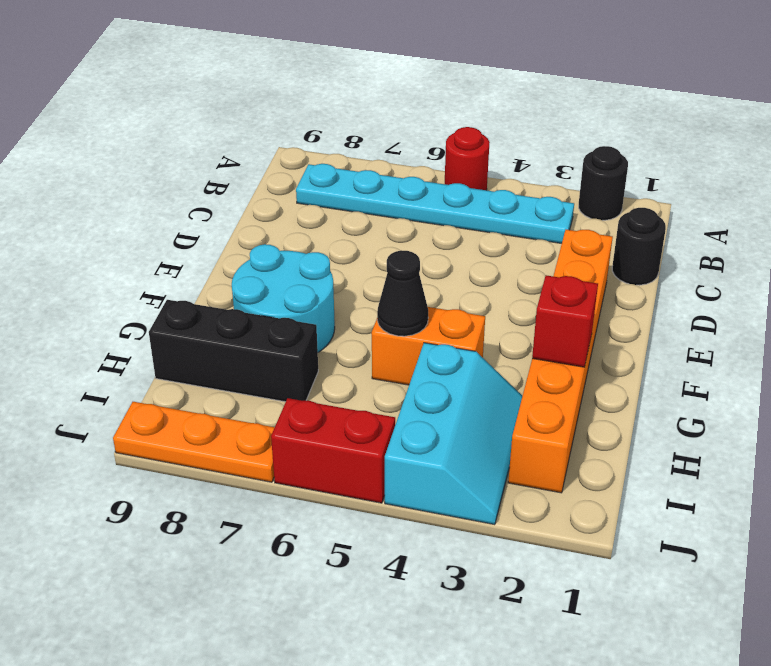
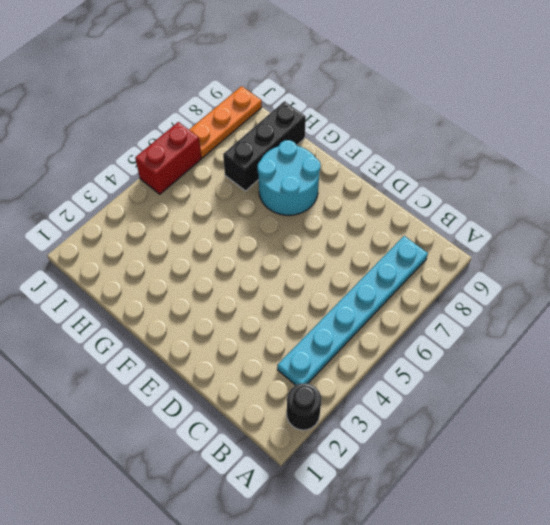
none -> red round brick A5 level 1
none -> black round brick C1 level 1
none -> orange brick D2:I2 level 1

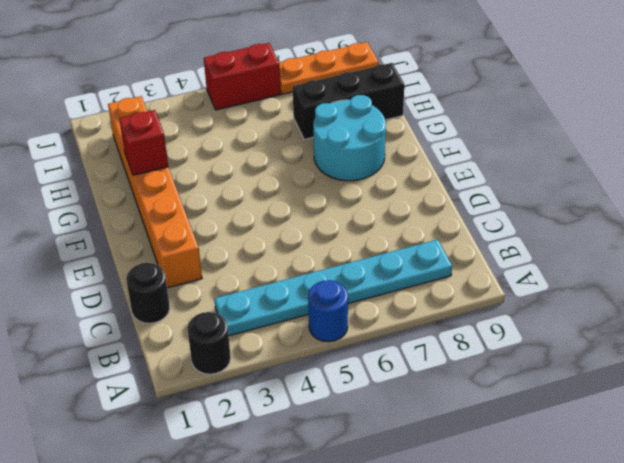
blue round brick A5 level 1 -> red round brick A5 level 1
none -> orange brick G4:G5 level 1
none -> cyan slope H3:J4 level 1 top 4
none -> black cone G5 level 2

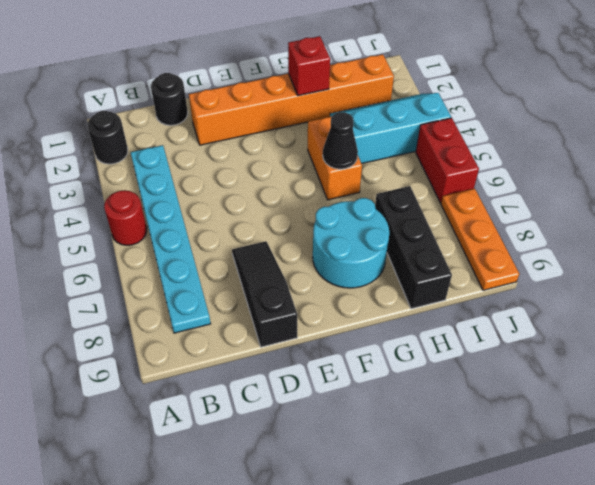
black slope D7:D9 level 1 top 9 -> none

